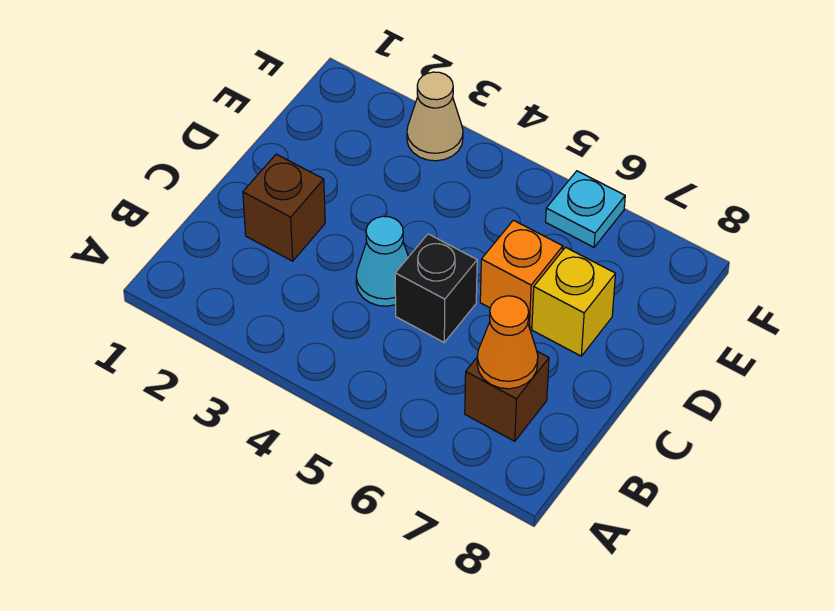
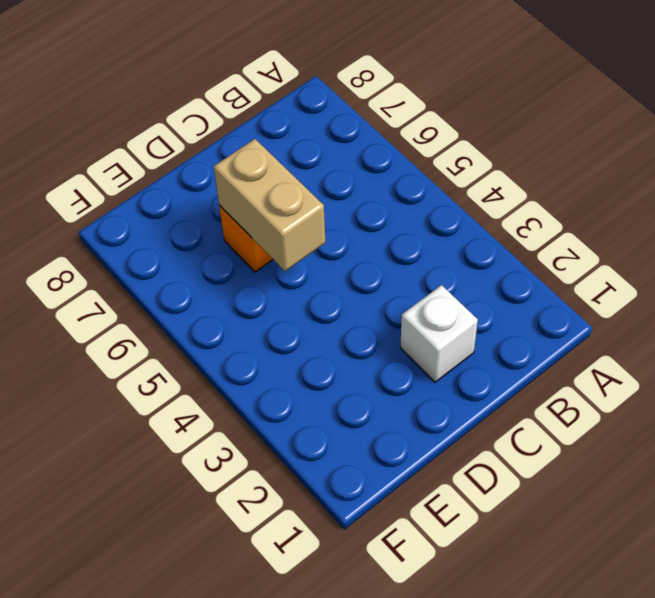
white brick C2 level 1 -> brown brick C2 level 1
tan brick D5:D6 level 2 -> none
none -> brown brick B7 level 1
none -> cyan cone C4 level 1

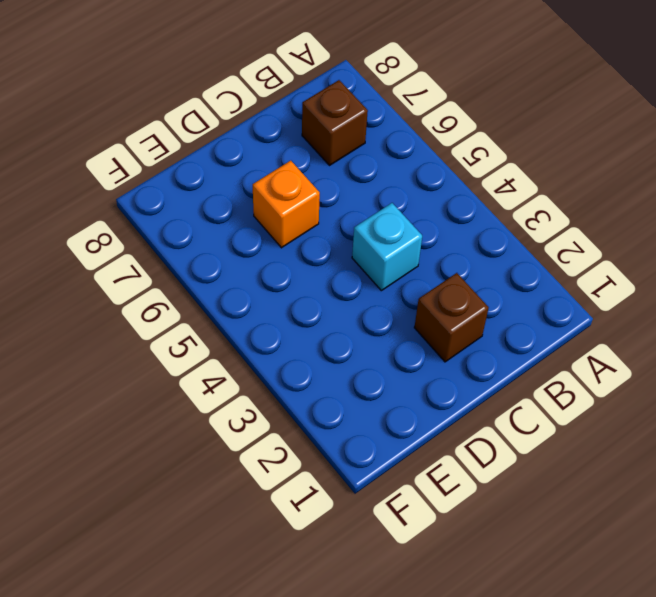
cyan brick C4 level 1 -> cyan cone C4 level 1
none -> black brick C5 level 1
none -> yellow brick D7 level 1

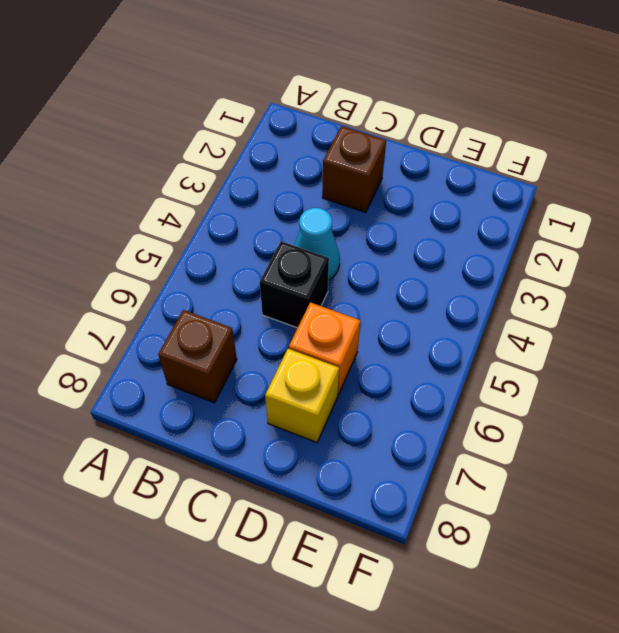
none -> tan cone F3 level 1
none -> cyan plate F6 level 1

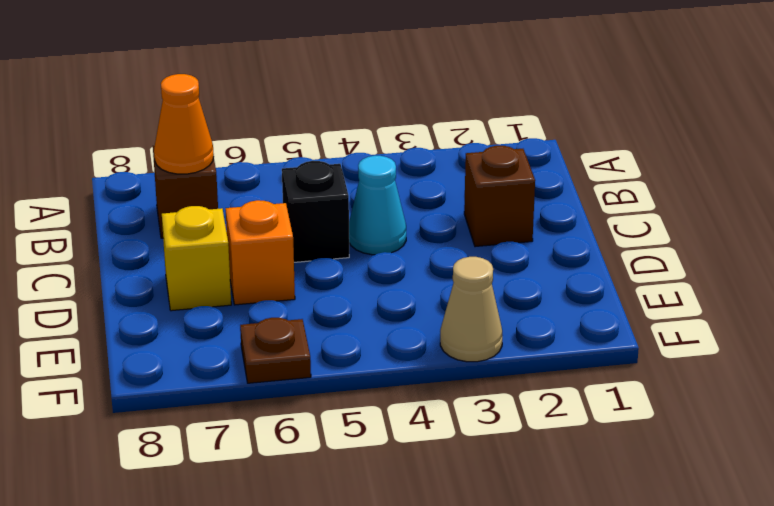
brown plate F6 level 1 -> cyan plate F6 level 1

